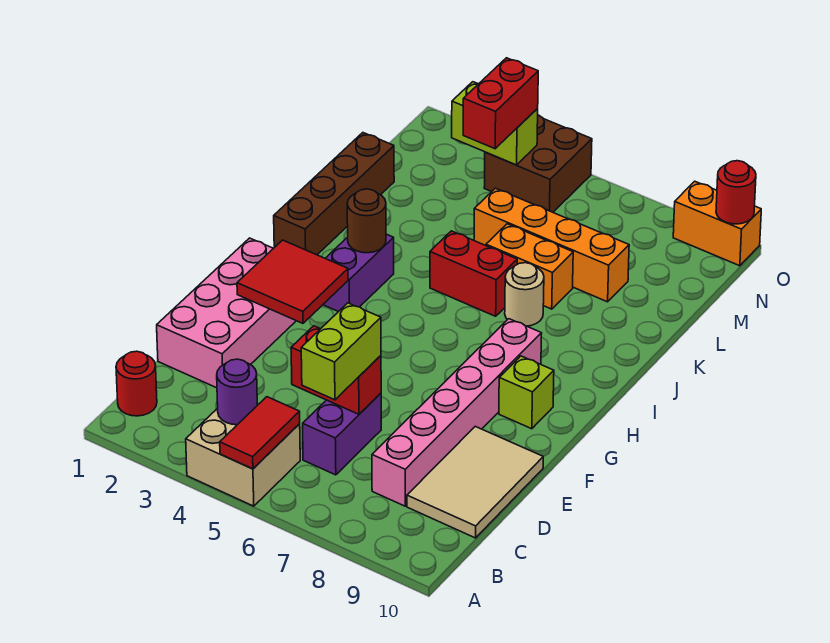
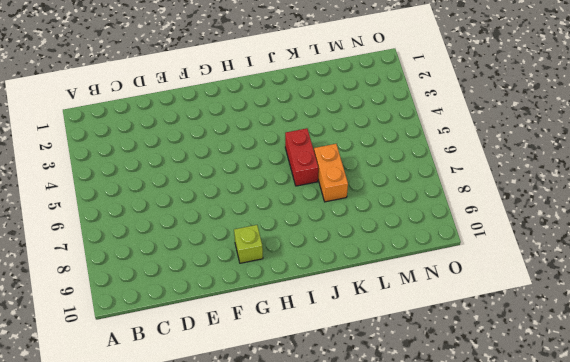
none -> tan brick A4:B5 level 1
none -> red round brick B1 level 1
none -> purple brick C6:D6 level 1

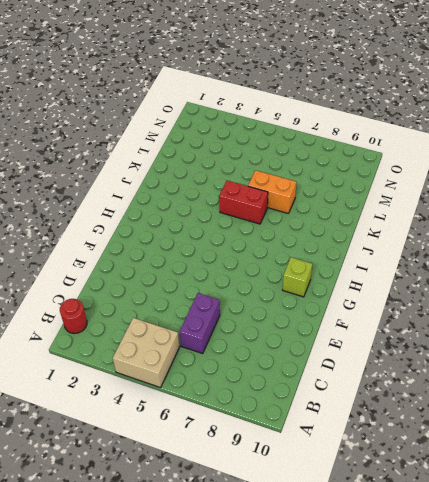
none -> pink brick C8:H8 level 1
none -> tan tile C9:E10 level 1
none -> pink brick D1:G2 level 1

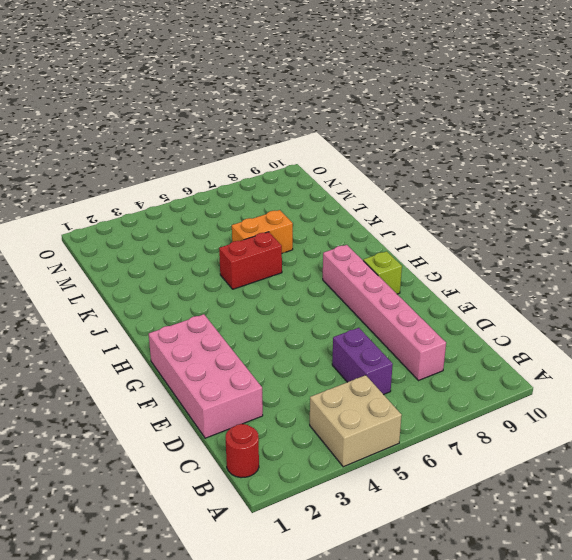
none -> tan tile C9:E10 level 1
none -> purple brick H3:I3 level 1
none -> brown brick I1:L1 level 1

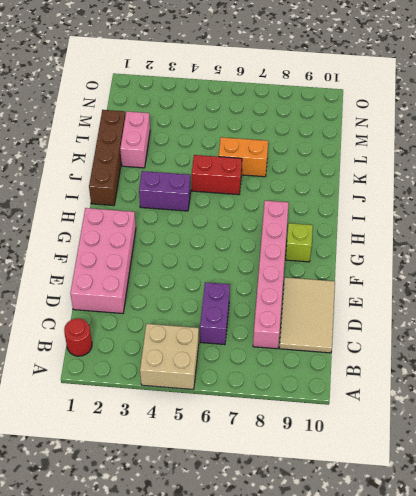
purple brick I3:I4 level 1 -> purple brick H3:I3 level 1
pink brick K2:L2 level 1 -> none
none -> tan round brick J7 level 1
none -> orange brick L5:L8 level 1
none -> brown brick N4:O5 level 1

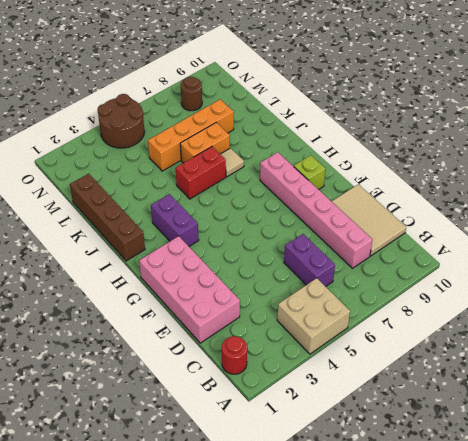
tan tile J7 level 1 -> tan round brick J7 level 1
brown round brick N4:O5 level 1 -> brown brick N4:O5 level 1
brown round brick N8 level 1 -> brown round brick I3 level 2
none -> orange brick O9:O10 level 1
none -> red tile A5:B5 level 2
none -> purple round brick B4 level 2

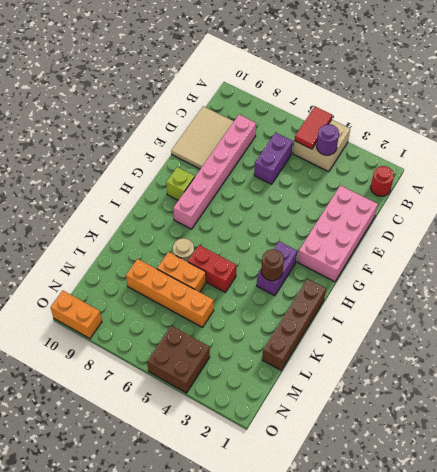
none -> red brick D5:D6 level 2
none -> red tile F2:G3 level 2
none -> lime brick N3:N4 level 2

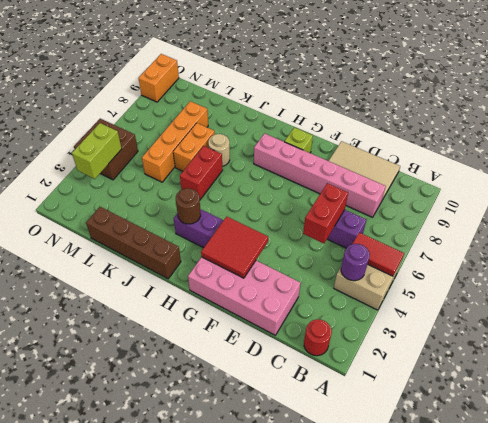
none -> red round brick O10 level 2
none -> lime brick C6:D6 level 3
none -> red brick M4:N4 level 3

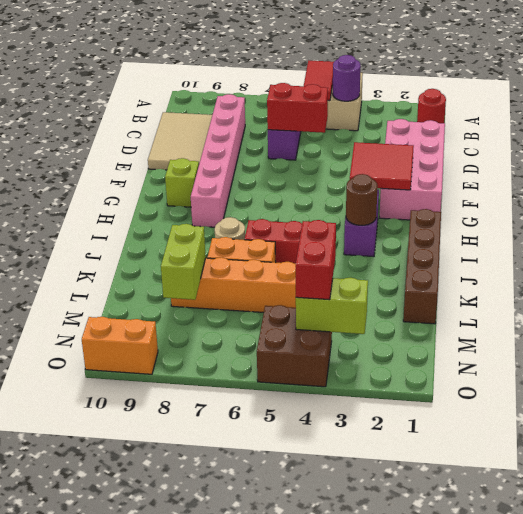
lime brick L8:M8 level 2 -> lime brick C6:D6 level 3
none -> red round brick O10 level 2

